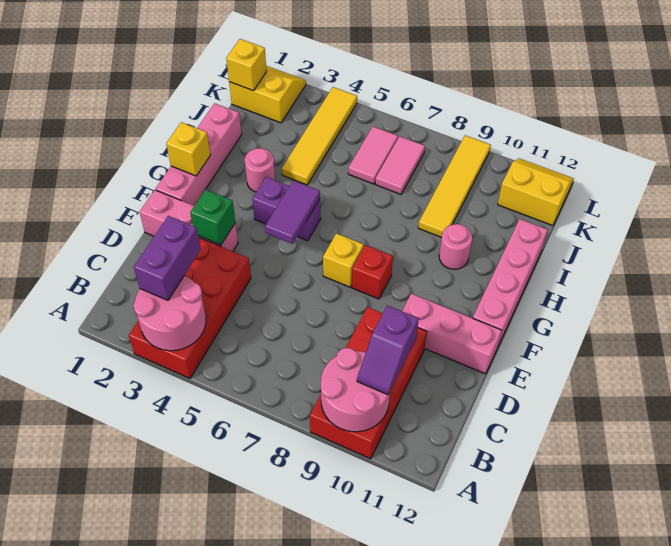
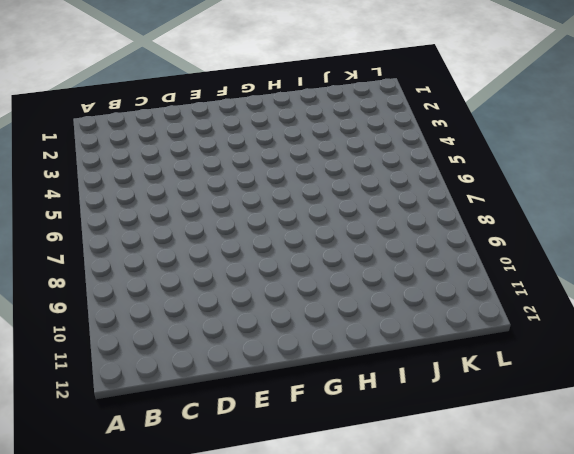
none -> red brick A3:D4 level 1
none -> red brick A9:D10 level 1
none -> pink brick E1:E3 level 1

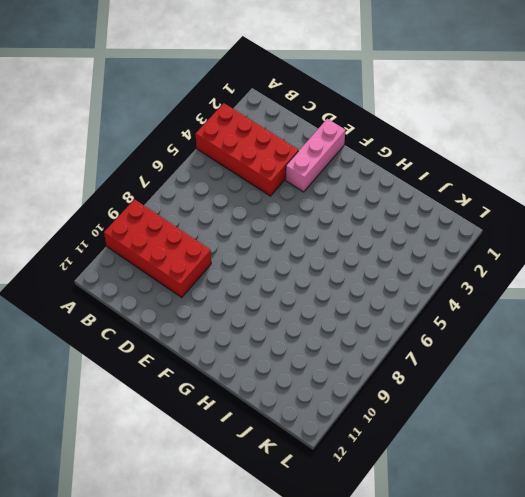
none -> pink brick E10:E12 level 1
none -> pink brick F1:I1 level 1
none -> yellow brick F7 level 1

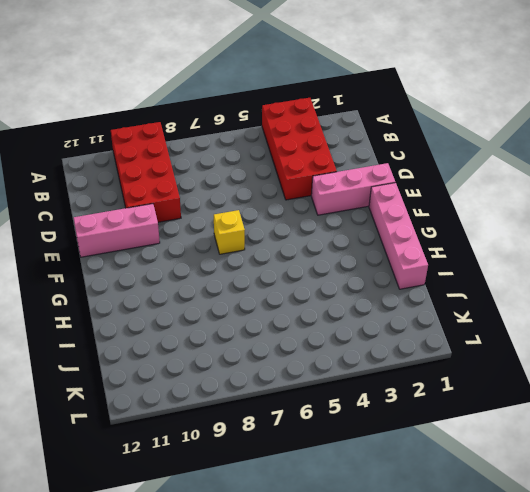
none -> red brick F8 level 1
none -> pink brick F12:I12 level 1
none -> purple brick G4:G5 level 1

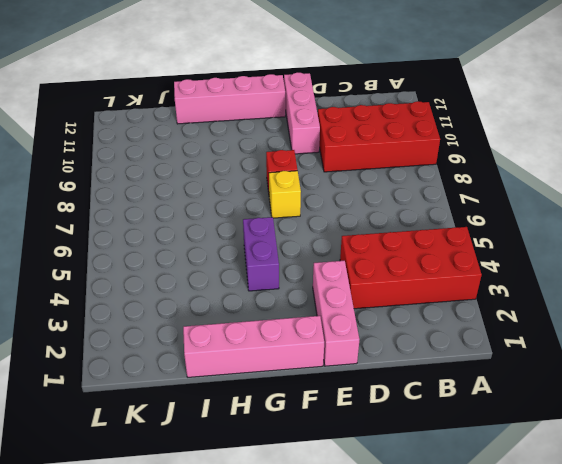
none -> pink round brick H3 level 1
none -> pink round brick H10 level 1
none -> yellow tile I4:L4 level 1

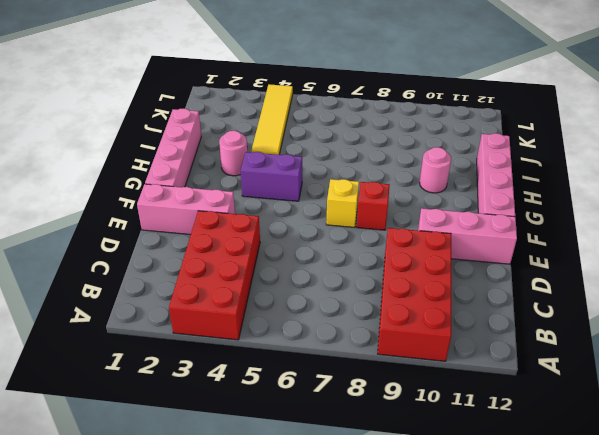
none -> yellow tile I9:L9 level 1
none -> pink tile J6:K6 level 1
none -> pink tile J7:K7 level 1

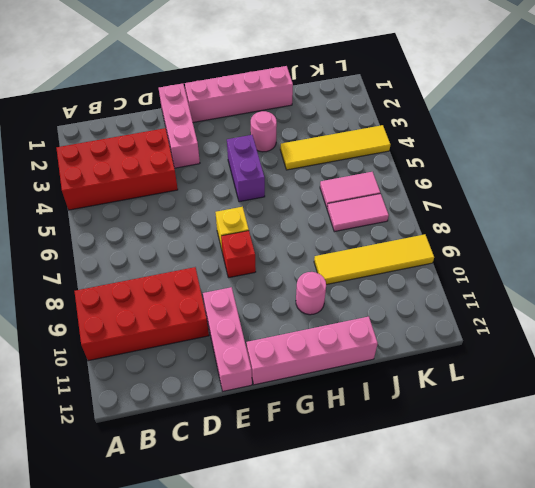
none -> yellow slope K1:L2 level 1 top K
none -> yellow slope K11:L12 level 1 top K
none -> pink round brick A3:B4 level 2

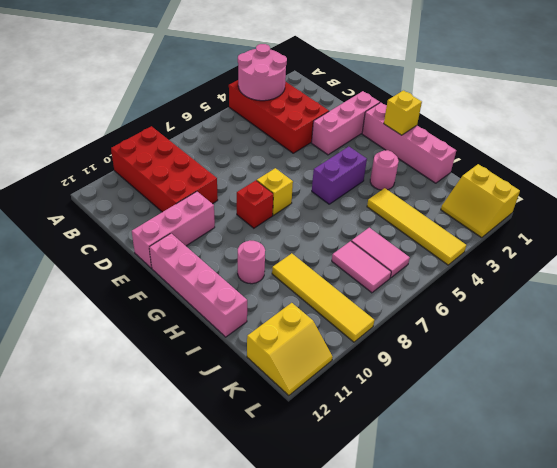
yellow slope K1:L2 level 1 top 1 -> yellow slope K1:L2 level 1 top K
none -> pink round brick A9:B10 level 2
none -> green brick E3 level 2
none -> purple tile F5:G5 level 2

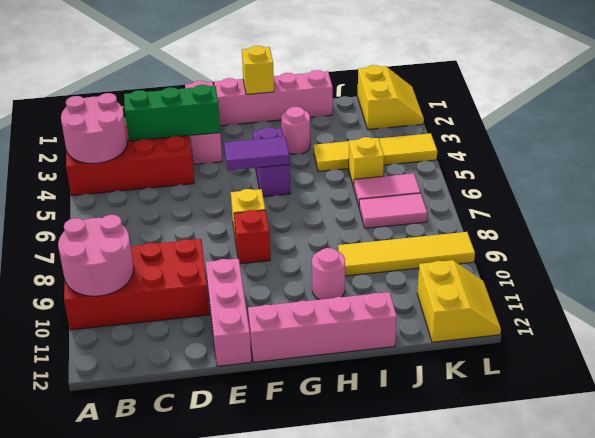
green brick C3:E3 level 2 -> green brick E3 level 2
yellow brick J5 level 1 -> yellow brick K1 level 2
none -> purple brick B3:C3 level 3
none -> purple slope B10:C10 level 3 top C

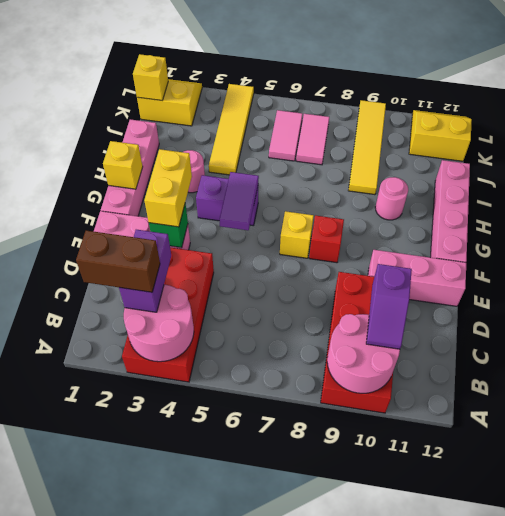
brown brick B2:B3 level 4 -> none
yellow brick E3:F3 level 3 -> none

